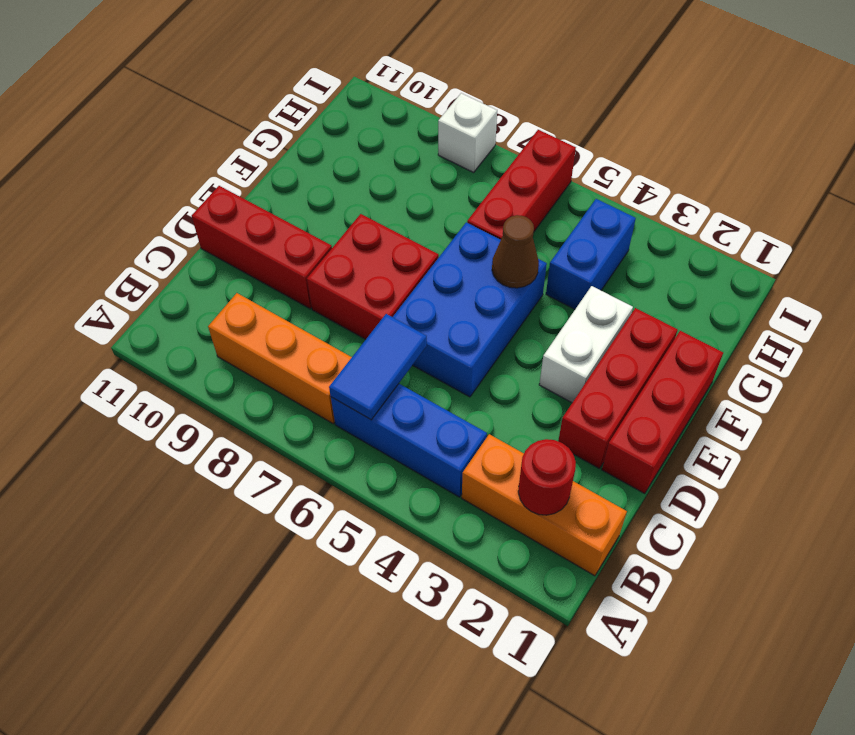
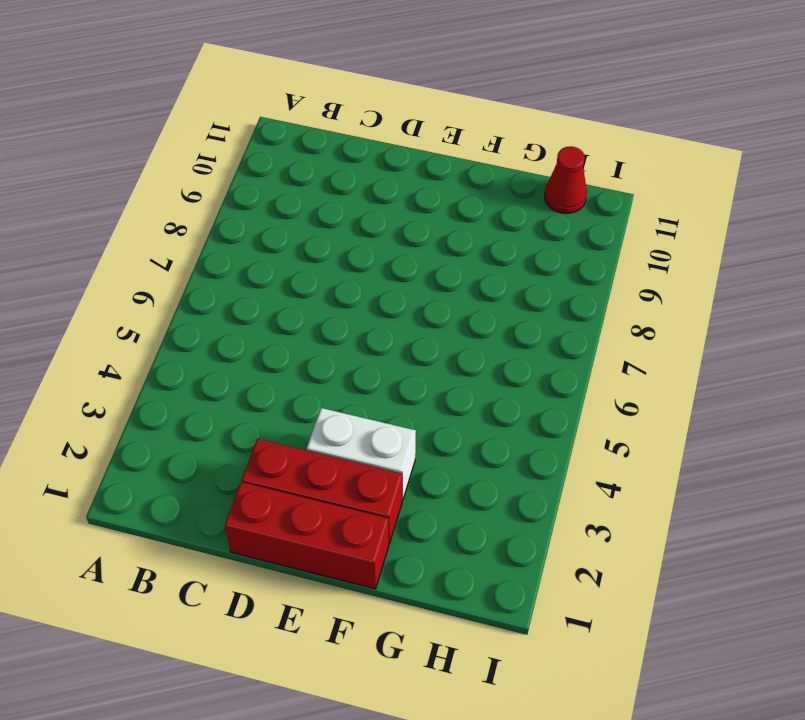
red cone H11 level 1 -> none
none -> orange brick B1:B3 level 1
none -> blue brick B4:B6 level 1
none -> orange brick B7:B9 level 1

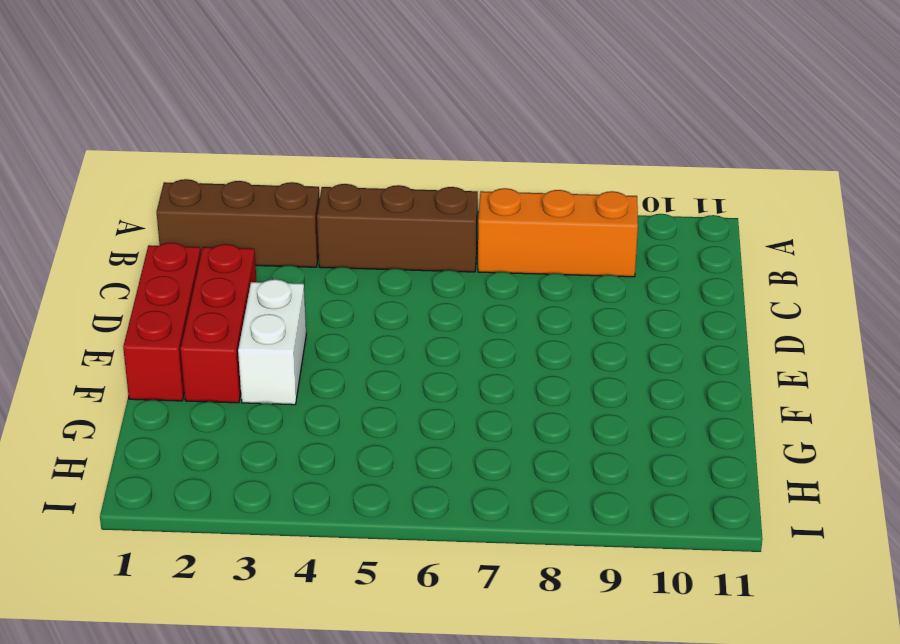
brown brick B1:B3 level 1 -> orange brick B1:B3 level 1
brown brick B4:B6 level 1 -> blue brick B4:B6 level 1
none -> blue brick D5:F6 level 1
none -> red brick D7:E8 level 1
none -> red brick D9:D11 level 1

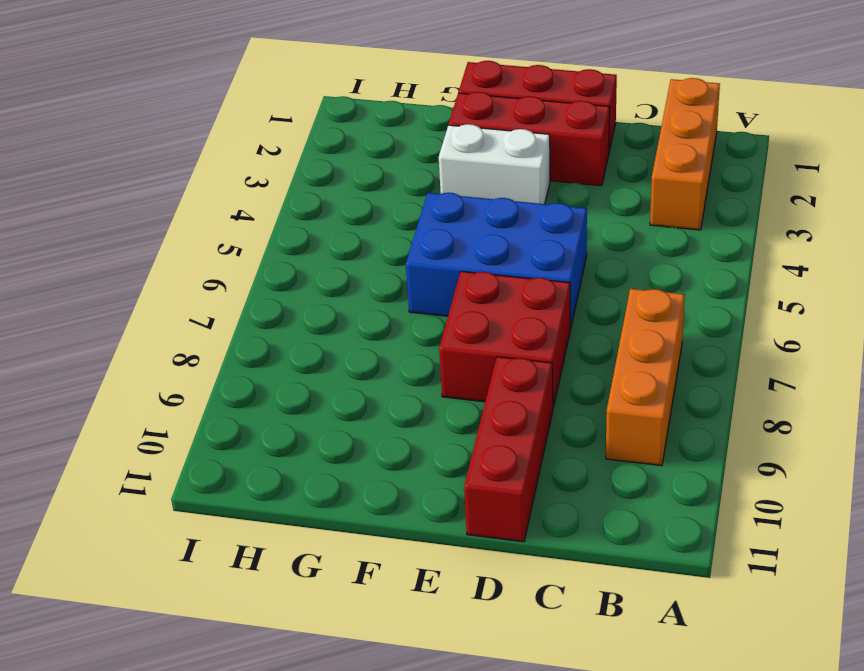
none -> blue brick B4:B6 level 1
none -> blue brick G4:H4 level 1
none -> red brick G6:I6 level 1

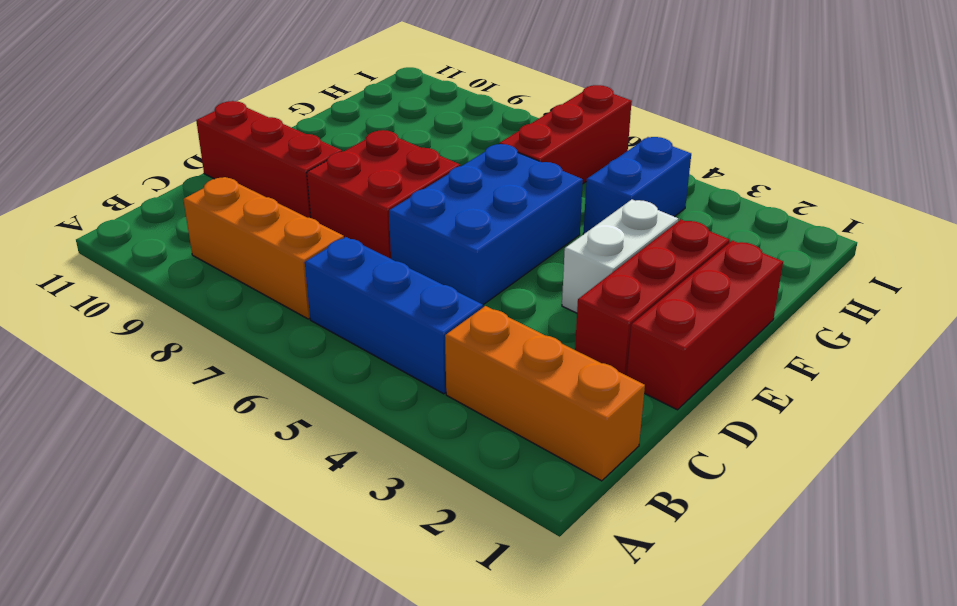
none -> white brick I8 level 1
none -> red round brick B2 level 2
none -> blue tile B6:C6 level 2

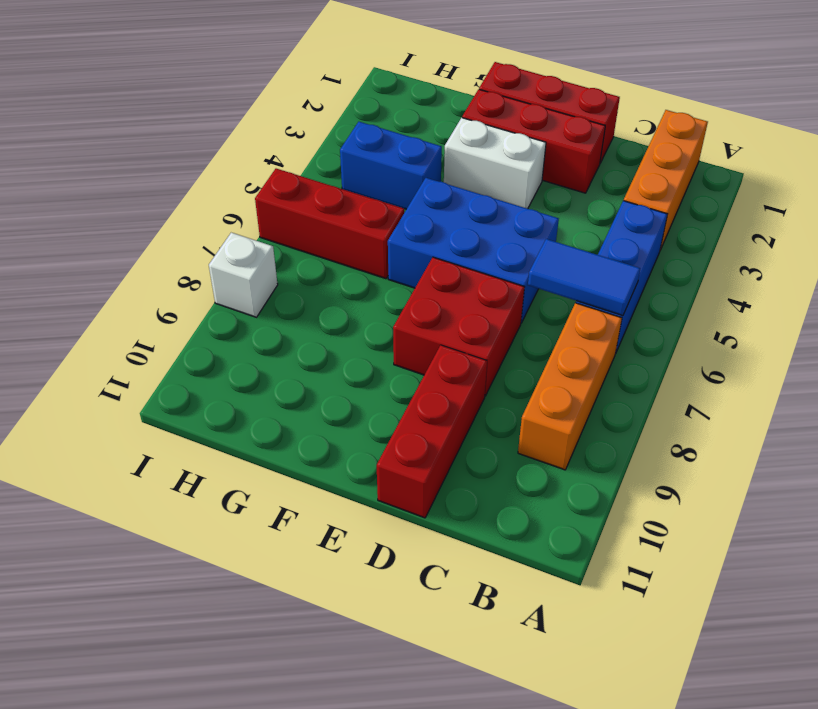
none -> red round brick B2 level 2
none -> brown cone F5 level 2

